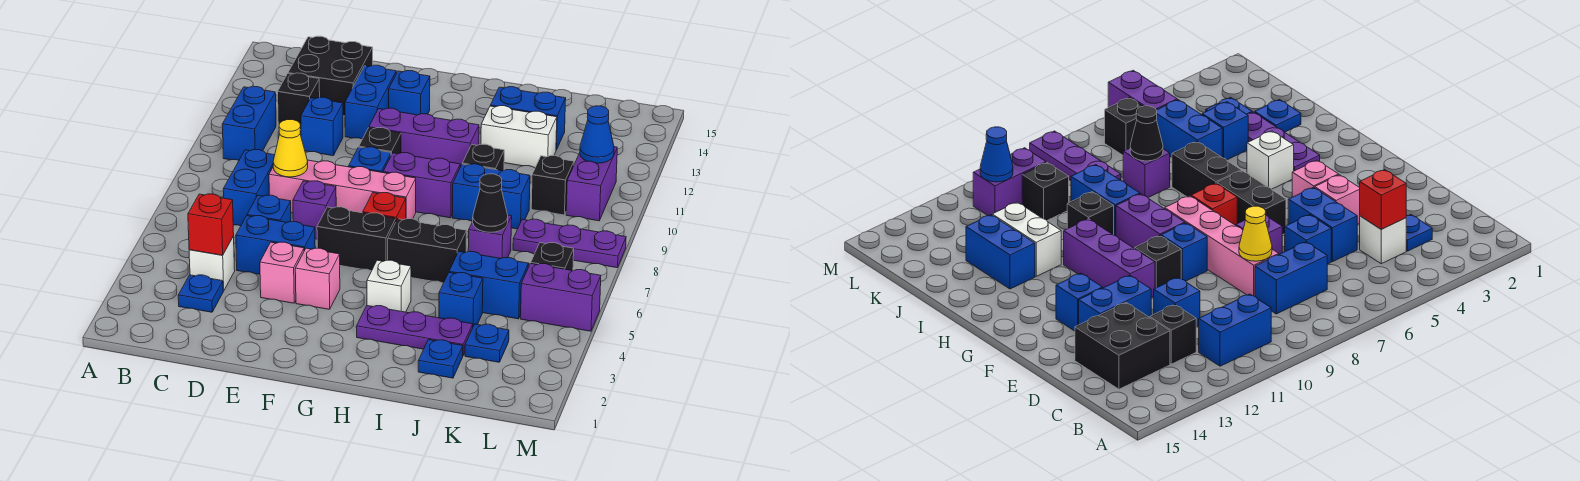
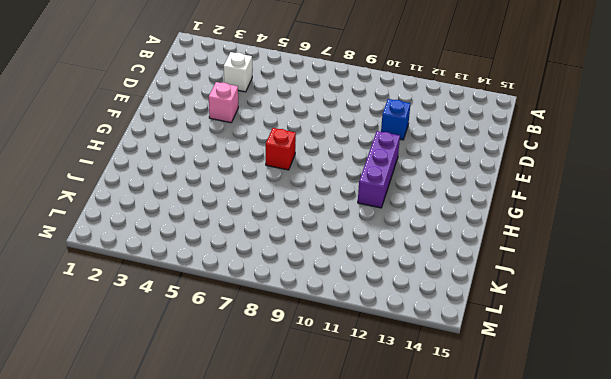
none -> blue brick B10:B11 level 1
none -> blue plate C3 level 1
none -> blue brick C7:C8 level 1
none -> black brick C12 level 1

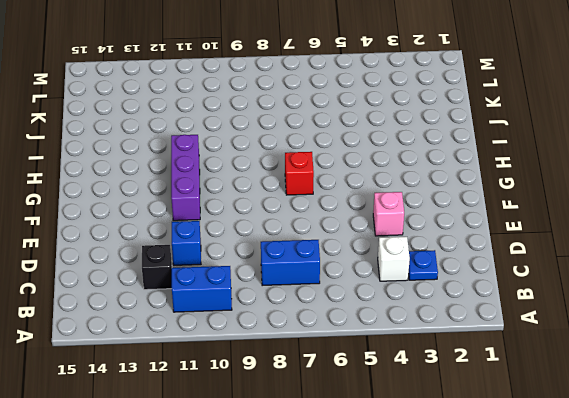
none -> black brick C13:D14 level 1
none -> blue brick D5:E5 level 1
none -> blue brick D6 level 1
none -> pink brick D8:G8 level 1

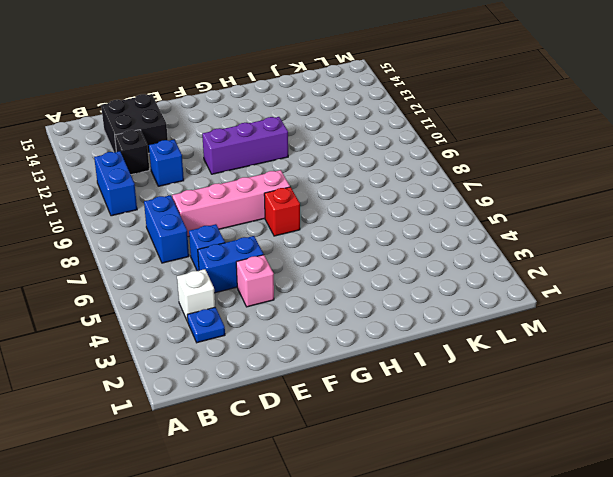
none -> purple brick E7 level 1
none -> blue brick E12:E13 level 1
none -> pink brick F4 level 1
none -> black brick F6:G6 level 1

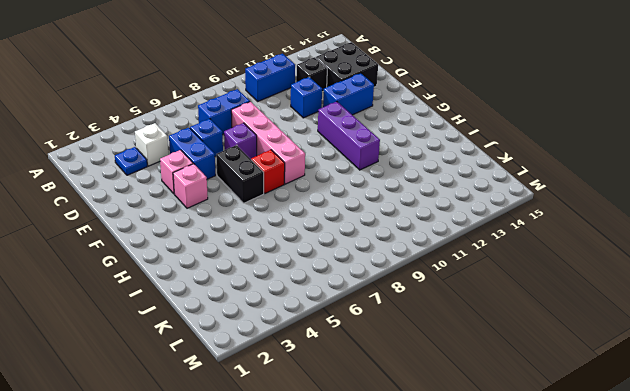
none -> blue brick F9 level 1
none -> black brick F10 level 1
none -> blue brick F13 level 1
none -> purple brick G9:H9 level 1

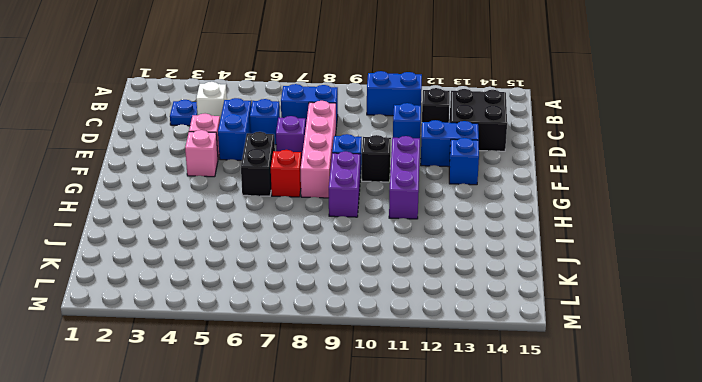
none -> purple plate H3:J3 level 1
none -> white brick H4 level 1
none -> black brick H6:I6 level 1
none -> blue brick I9:J9 level 1

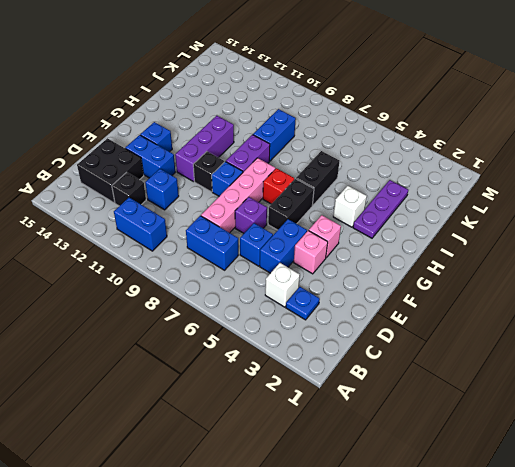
none -> black brick I10 level 1
none -> white brick I12:J12 level 1
none -> blue brick I13:J13 level 1
none -> blue plate J2 level 1

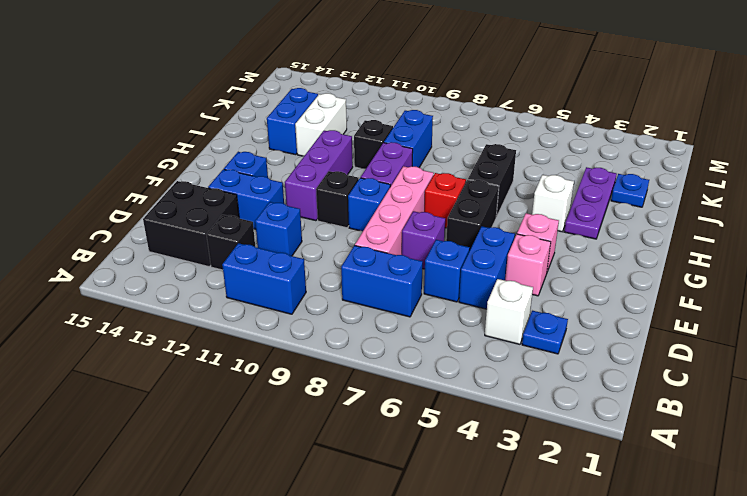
none -> blue brick J4 level 1
none -> blue brick J5:K5 level 1
none -> purple brick J7 level 1
none -> blue plate K3 level 1

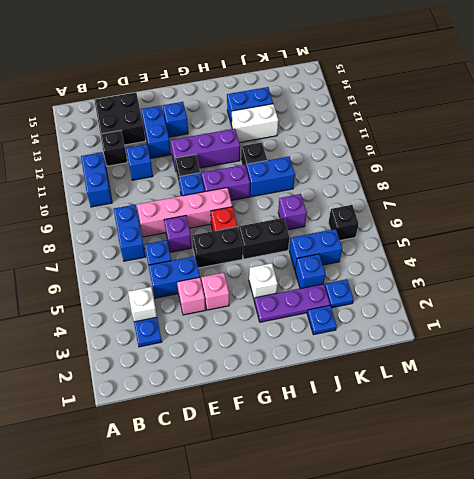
none -> purple plate K8:M8 level 1
none -> black brick K10 level 1
none -> purple brick L5:M5 level 1
none -> purple brick L10:L11 level 1

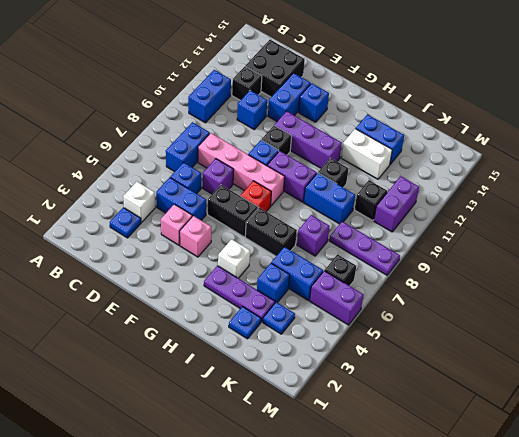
none -> red brick C4 level 2
none -> yellow cone D8 level 2
none -> black cone J7 level 2
none -> blue cone L11 level 2

